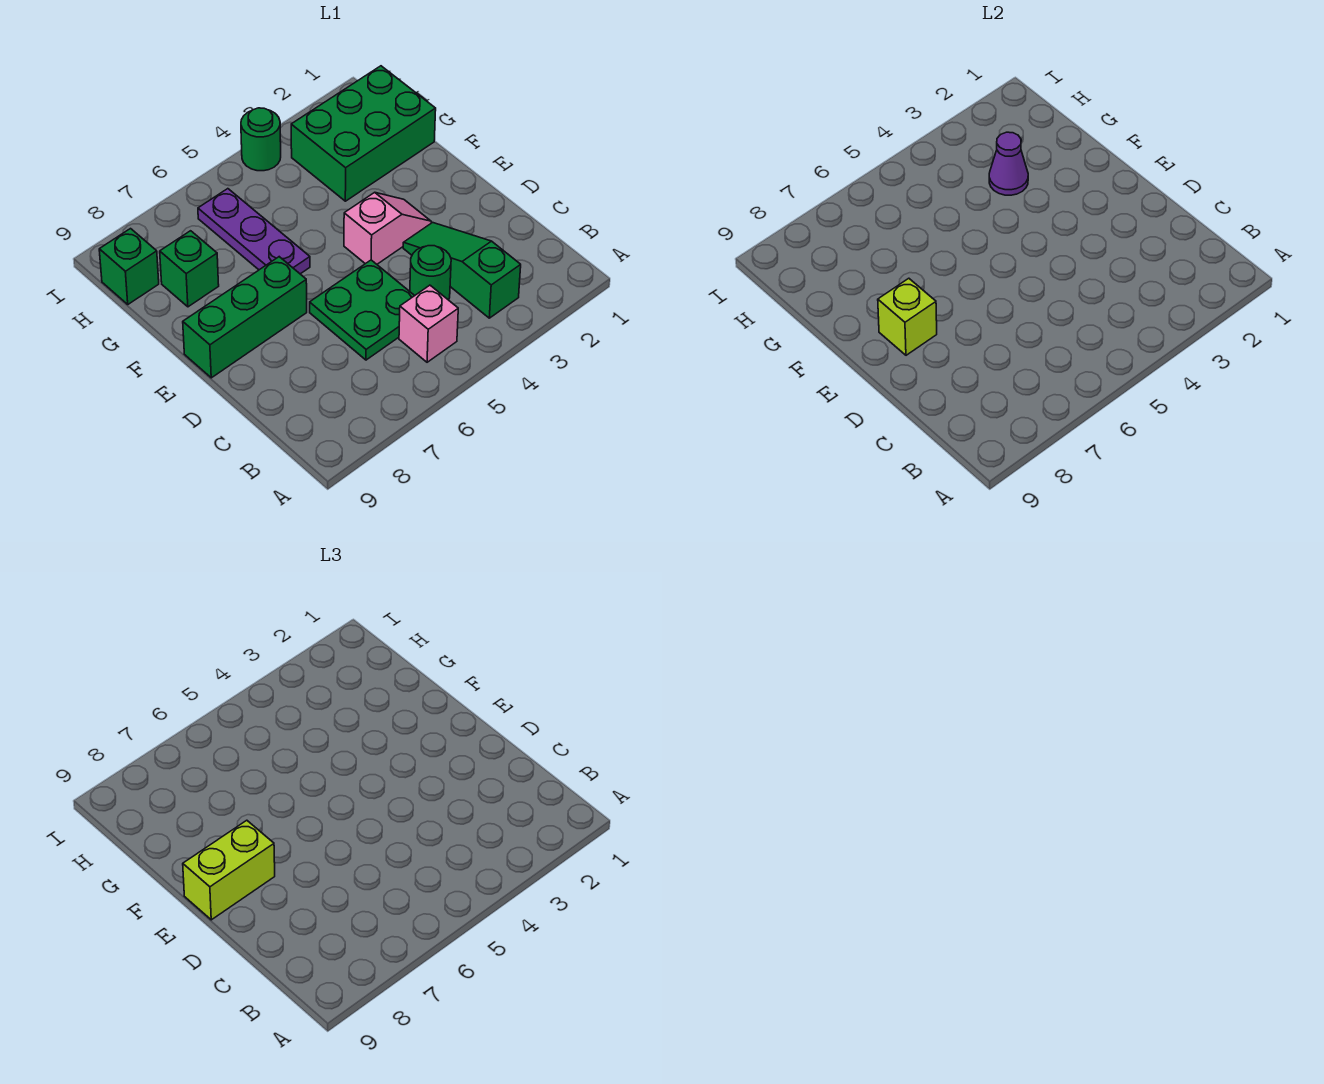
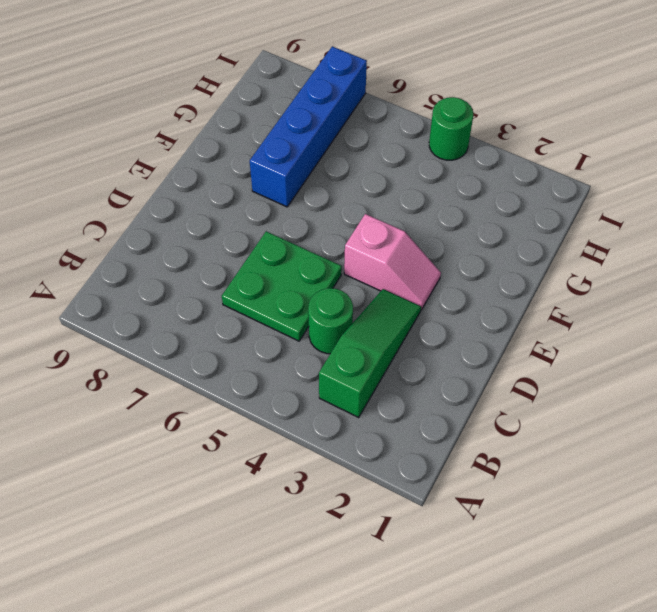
blue brick F7:I7 level 1 -> none
none -> pink brick B5 level 1
none -> green brick E7:E9 level 1
none -> purple plate F6:H6 level 1

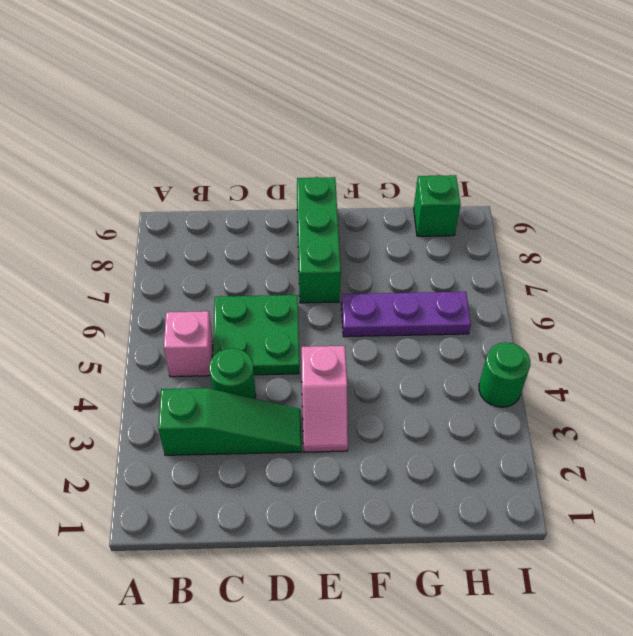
none -> green brick G1:H3 level 1
none -> green brick G8 level 1
none -> lime brick E8 level 2

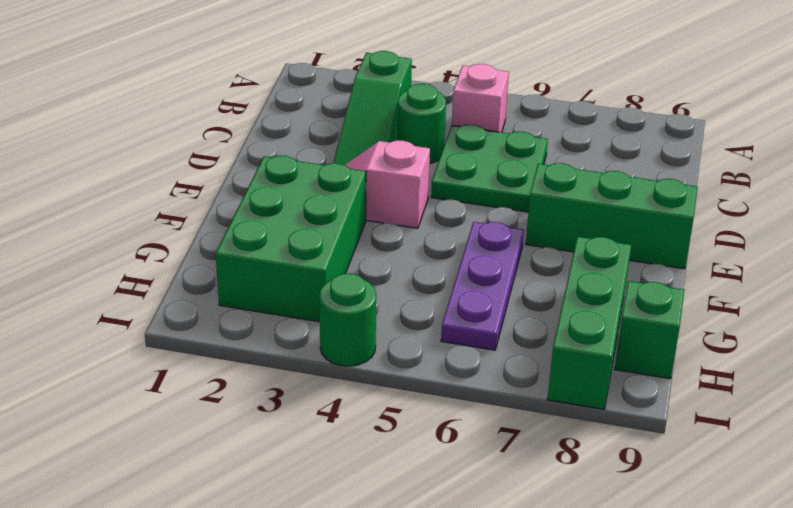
green brick F2:H3 level 1 -> green brick G1:H3 level 1
green brick G8:I8 level 1 -> green brick G8 level 1
none -> lime brick E8 level 2
none -> purple cone G3 level 2
none -> lime brick E8:E9 level 3

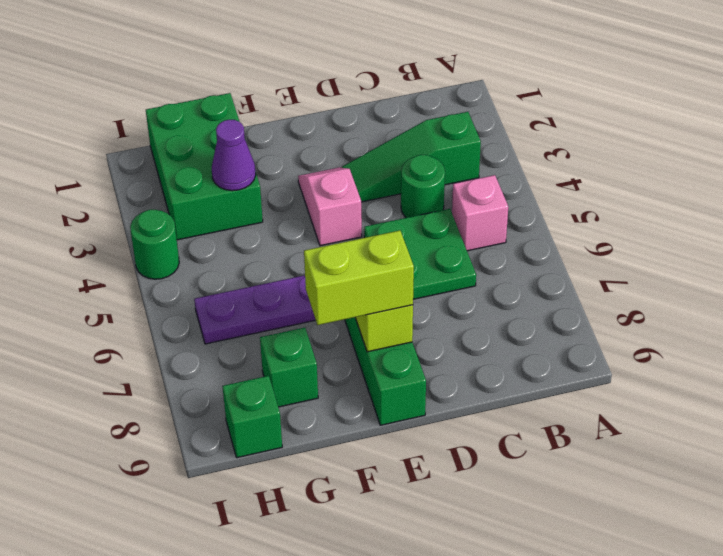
lime brick E8:F8 level 3 -> lime brick E8:E9 level 3

